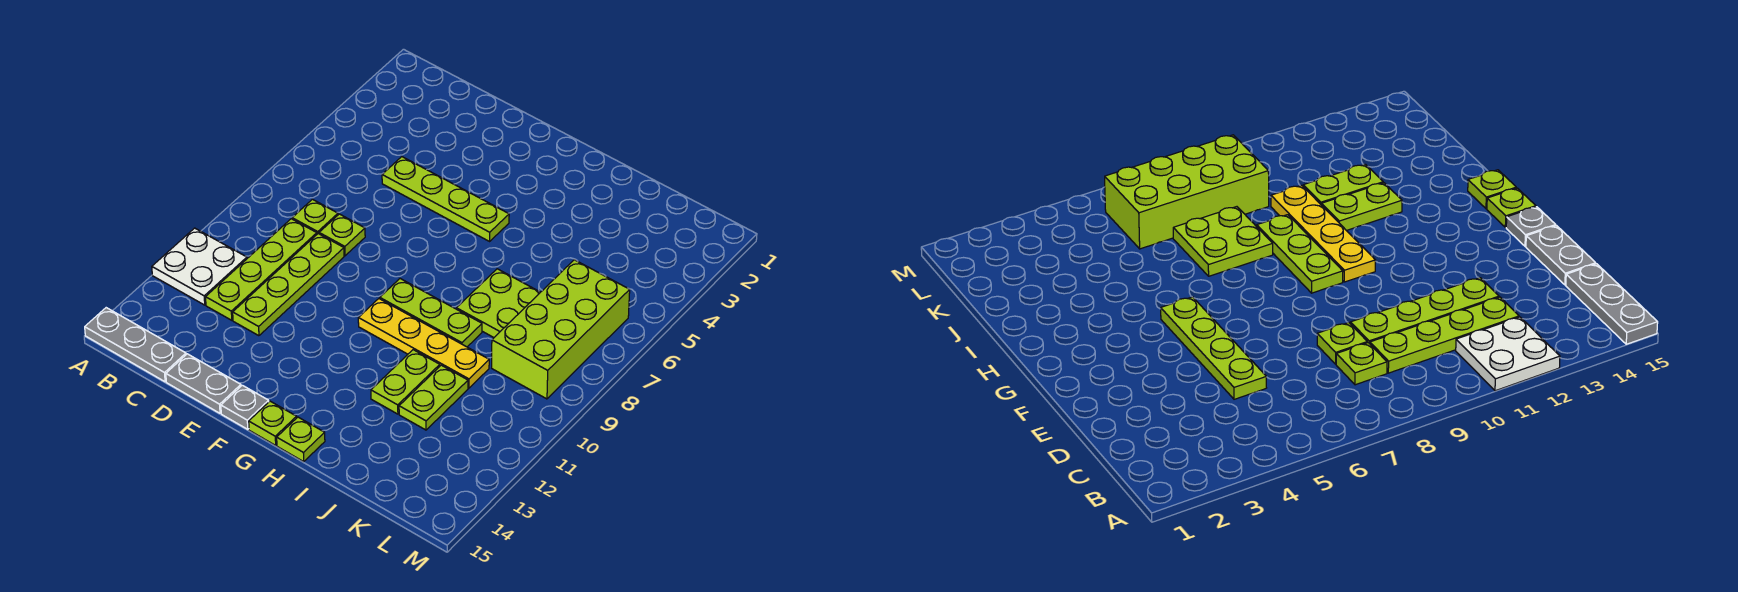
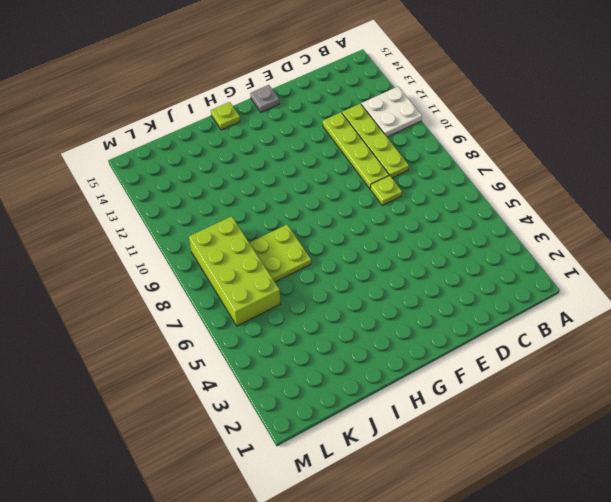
none -> grey plate A15:C15 level 1
none -> lime plate C8 level 1
none -> lime plate D5:G5 level 1

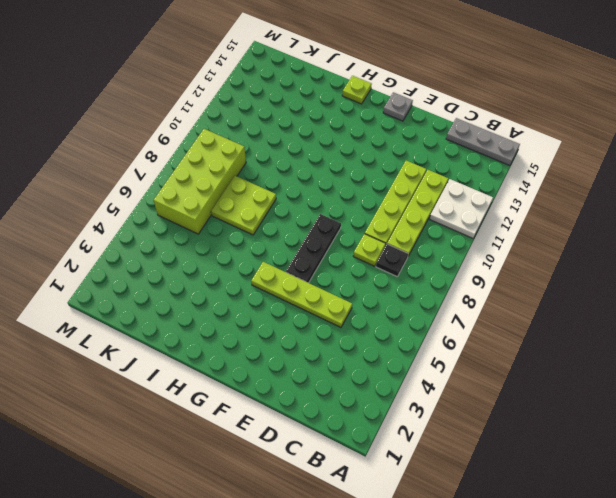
black plate C8 level 1 -> lime plate C8 level 1
black plate F6:F8 level 1 -> none
none -> grey plate D15:E15 level 1
none -> lime plate G9:I9 level 1
none -> yellow plate G10:J10 level 1

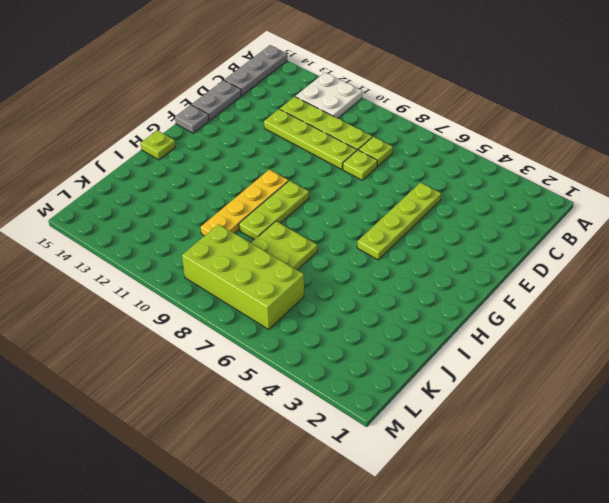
none -> lime plate G15 level 1
none -> lime plate I11:I12 level 1
none -> lime plate J11:J12 level 1

